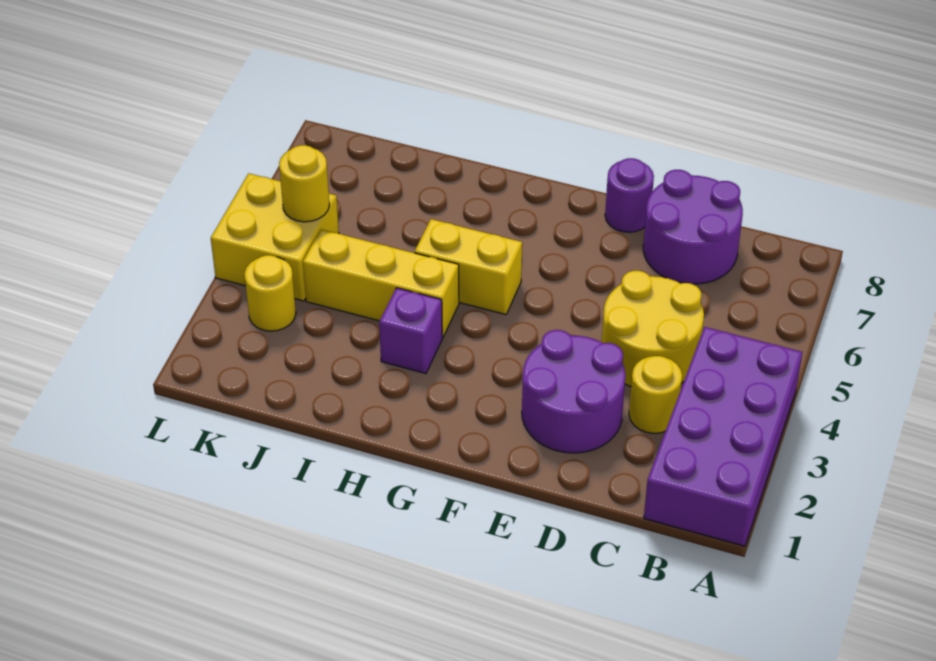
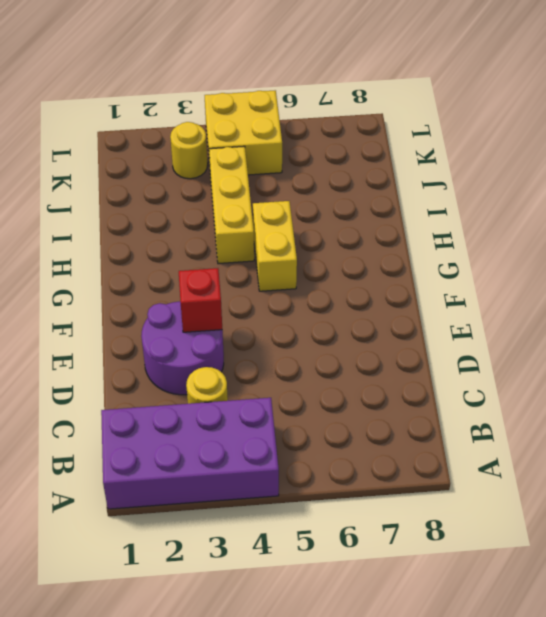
red brick E3 level 2 -> none
none -> yellow round brick C4:D5 level 1
none -> purple round brick C7:D8 level 1
none -> purple round brick E8 level 1

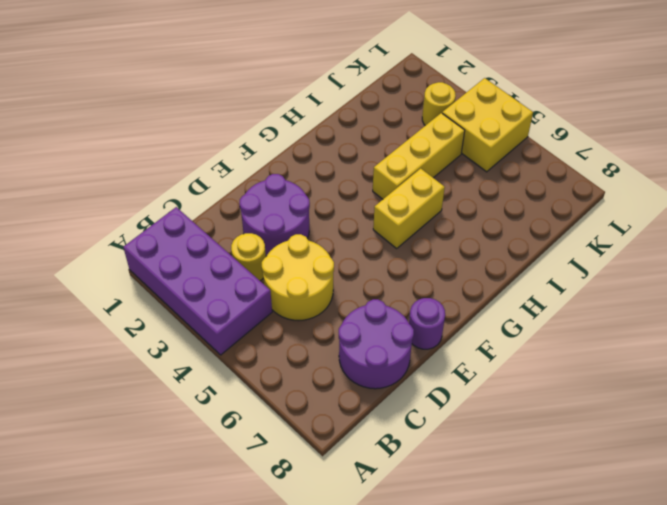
none -> purple brick H3 level 1
none -> yellow round brick K5 level 2

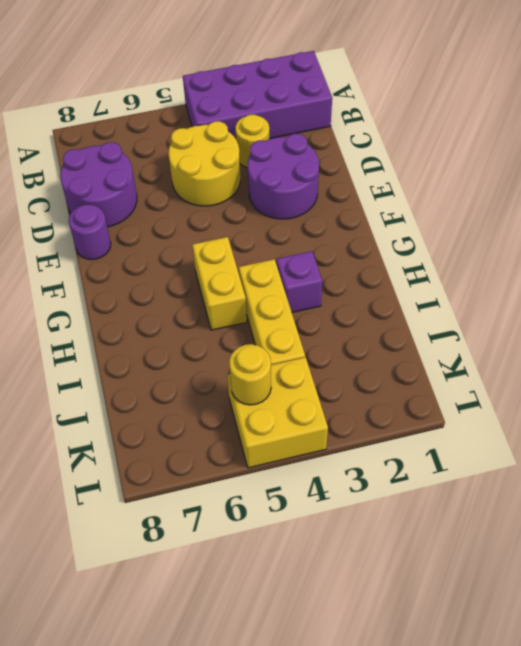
none -> yellow round brick K3 level 1

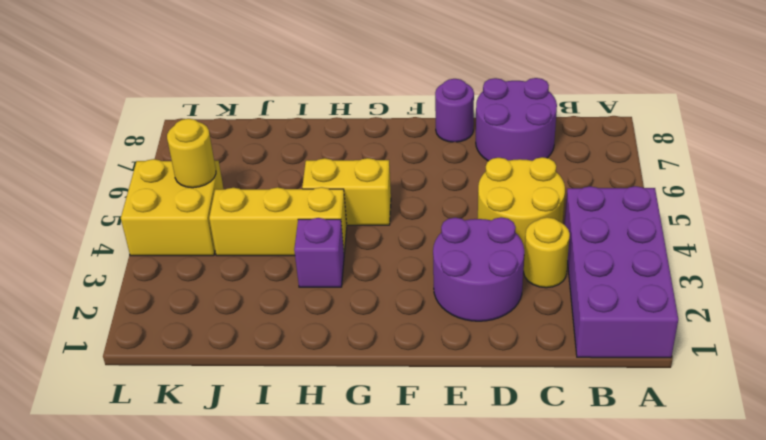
none -> yellow round brick K3 level 1

